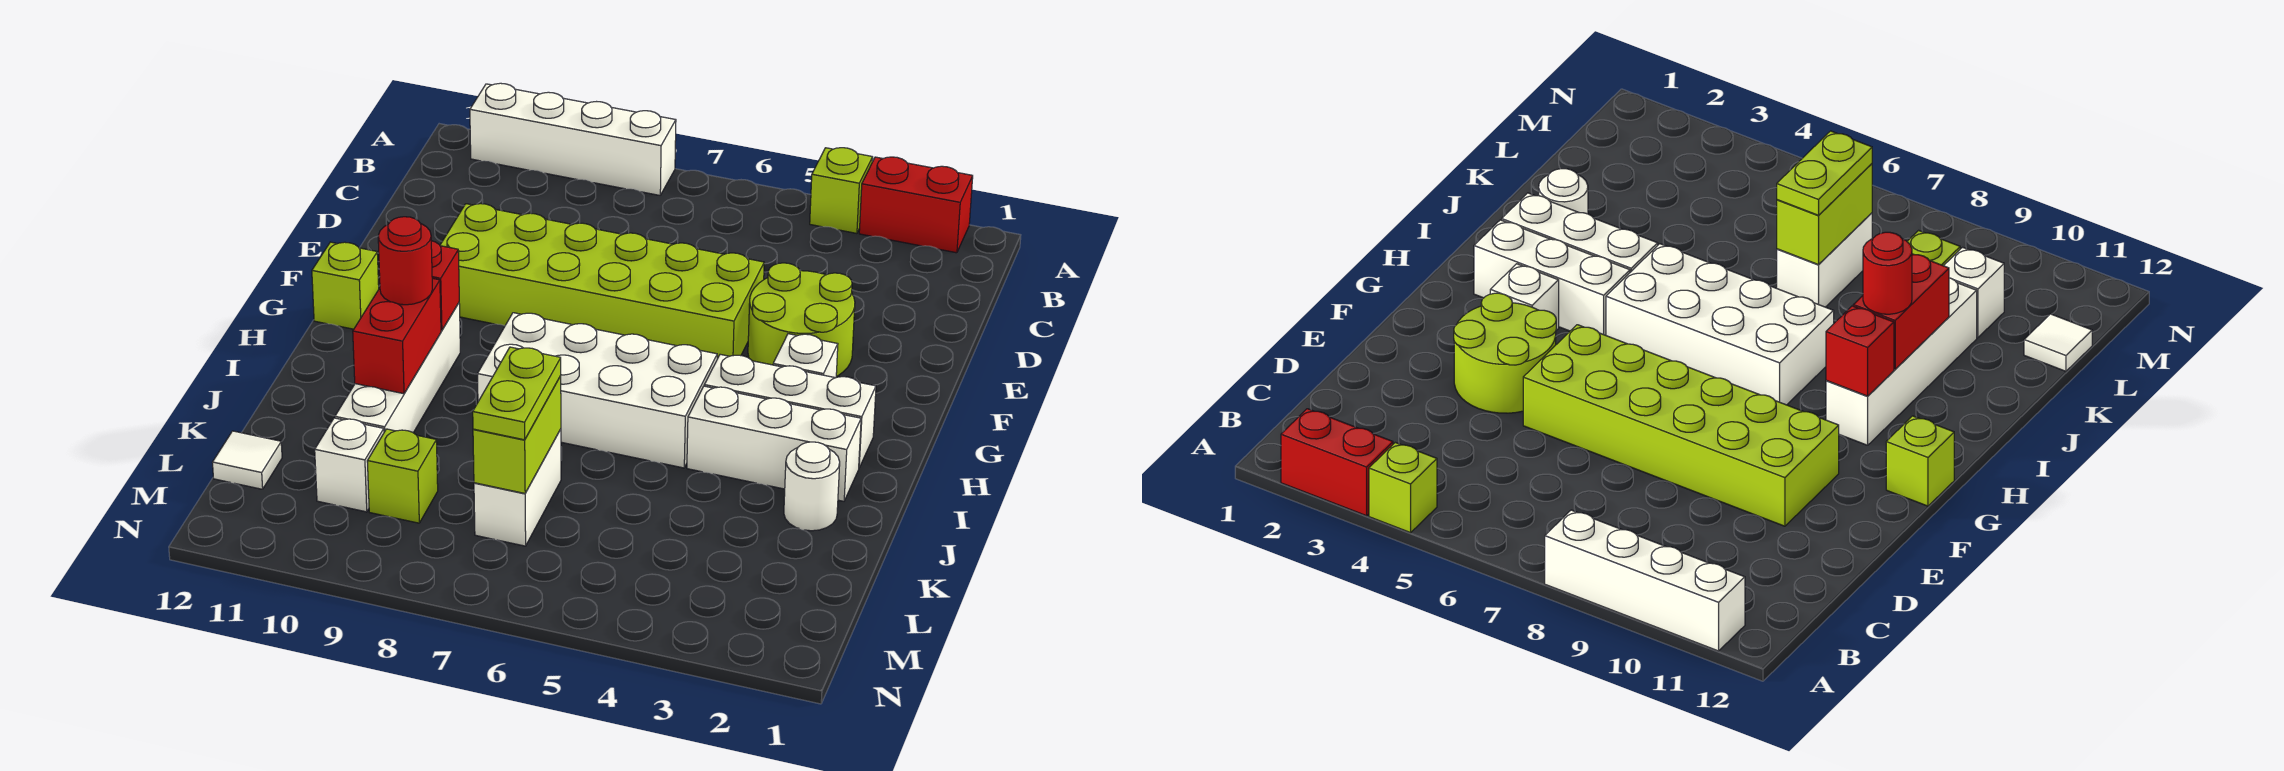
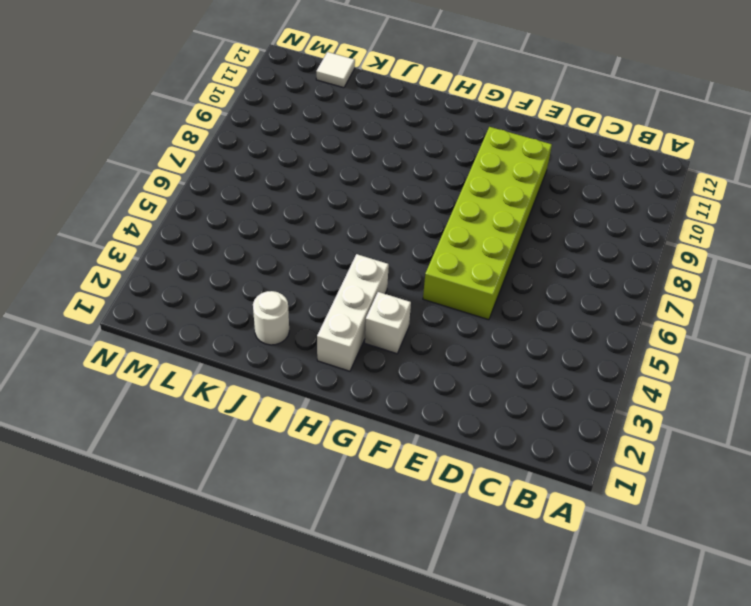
none -> red brick A2:A3 level 1
none -> lime brick A4 level 1
none -> white brick A8:A11 level 1

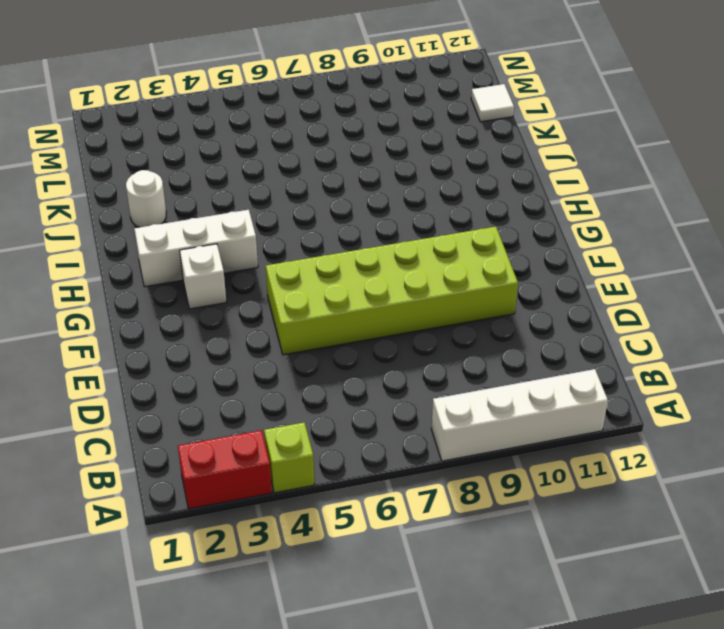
none -> lime round brick E3:F4 level 1
none -> lime brick G12 level 1
none -> white brick H5:I8 level 1

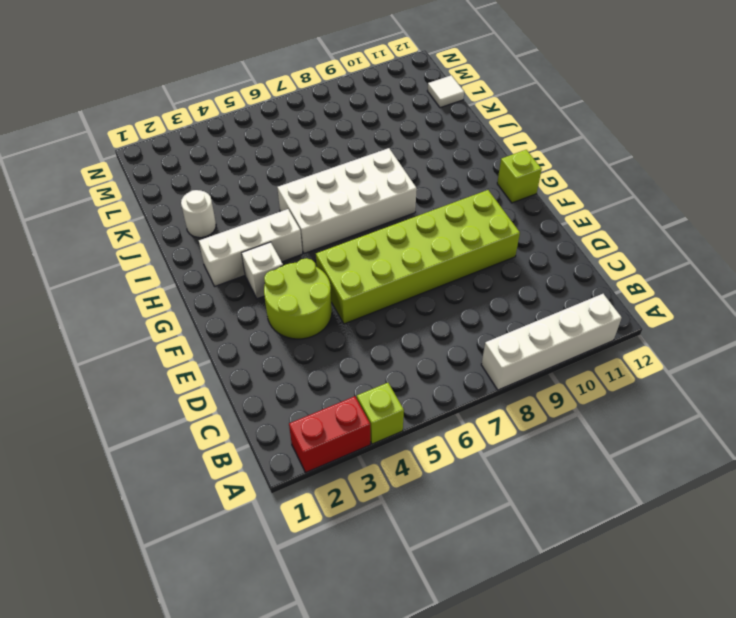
none -> white brick H10:K10 level 1
none -> white brick I2:I4 level 1
none -> white brick K7:L7 level 1

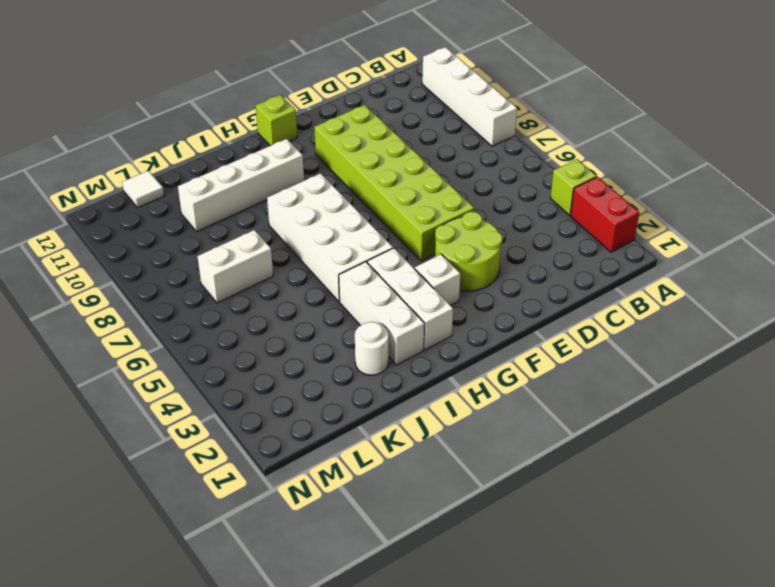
none -> lime brick L9 level 1
none -> white brick L10 level 1
none -> red brick H10 level 2

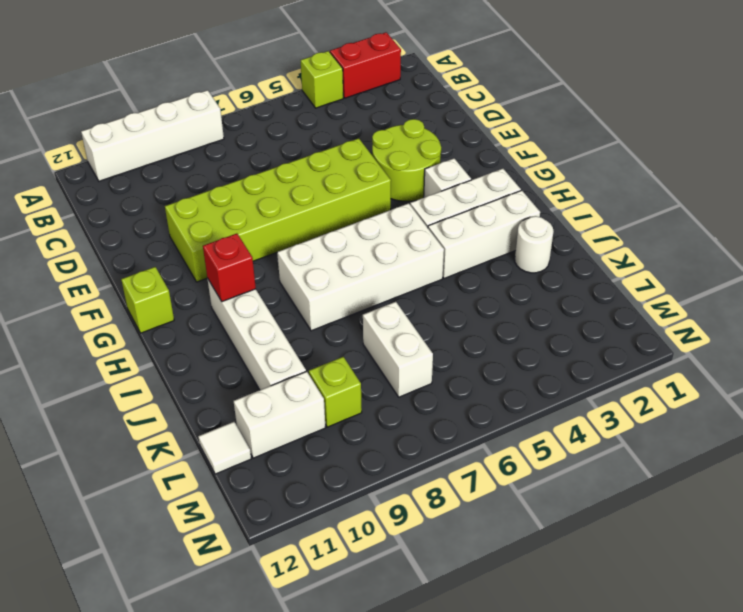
white brick L10:L11 level 1 -> white brick L10 level 1
none -> red brick I10:J10 level 2
none -> lime brick K7:L7 level 2
none -> red round brick I10 level 3

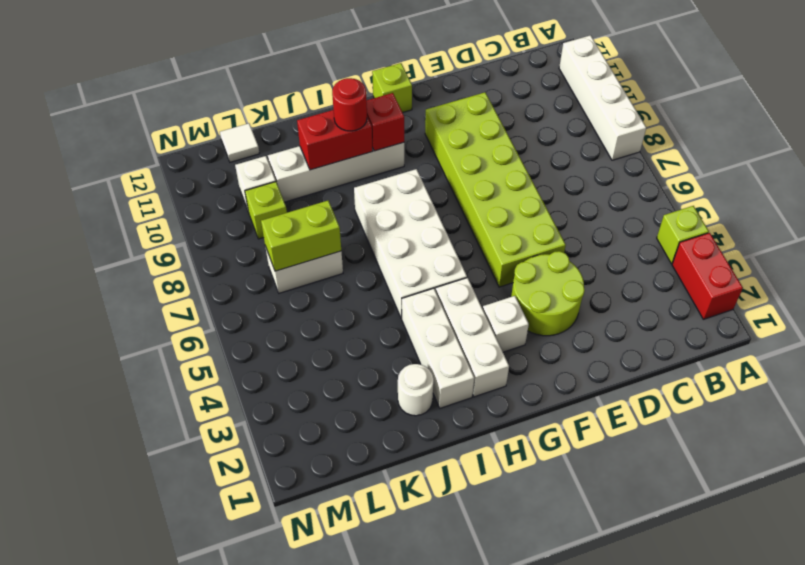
none -> lime plate K7:L7 level 3

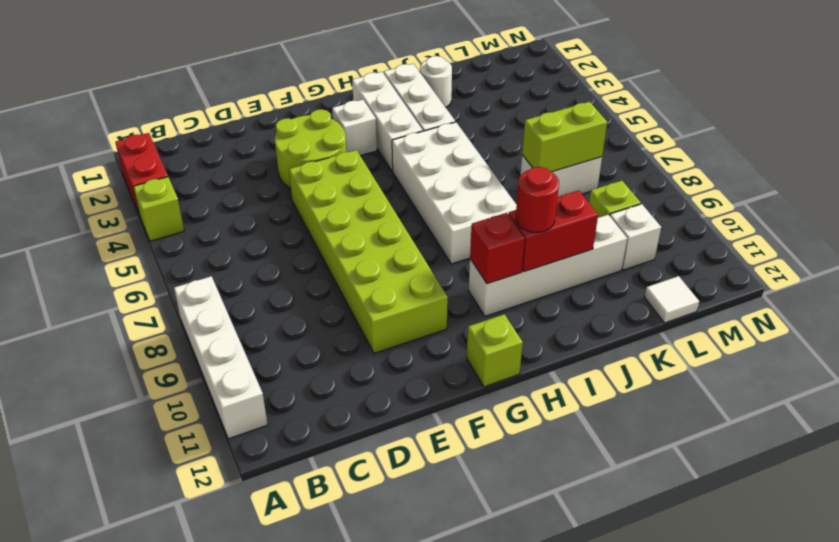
none -> lime plate K7:L7 level 3

